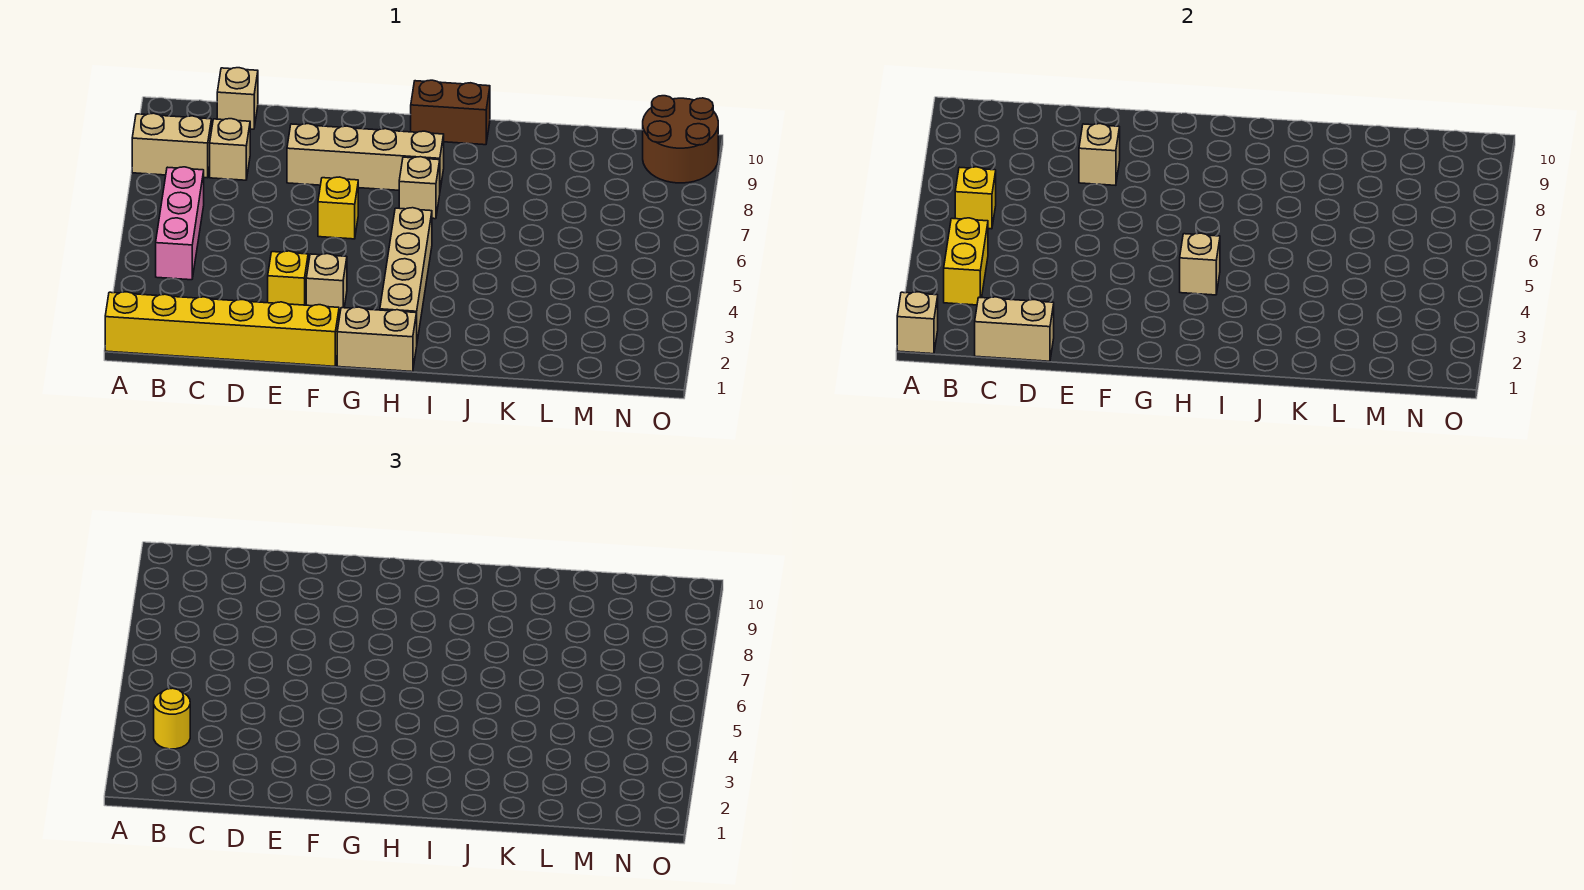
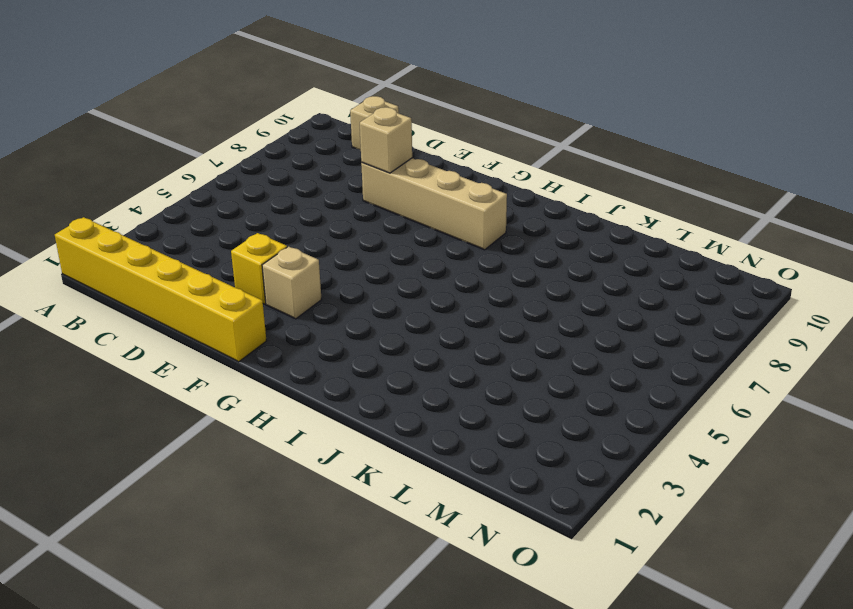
none -> tan brick A8:B8 level 1
none -> pink brick B4:B6 level 1
none -> tan brick C8 level 1

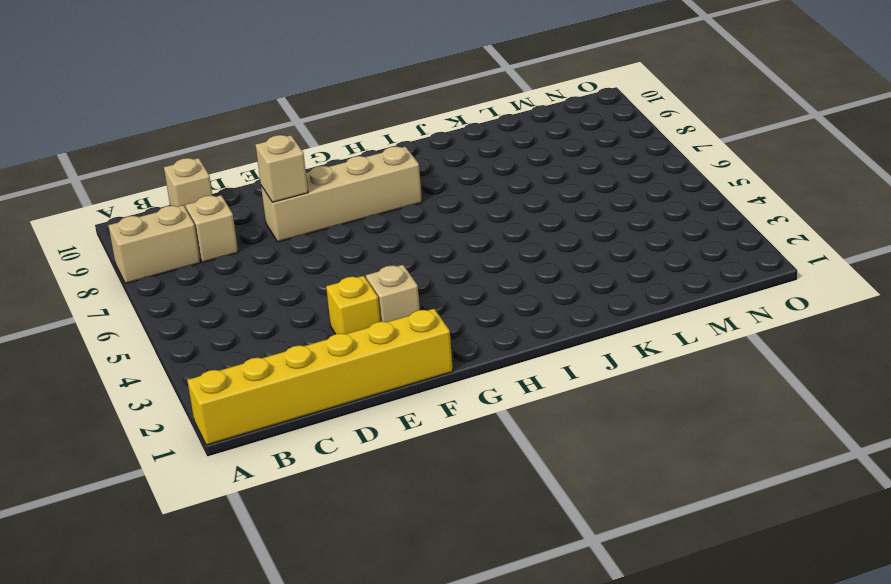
none -> pink brick B4:B6 level 1
none -> yellow brick F6 level 1
none -> tan brick G1:H1 level 1

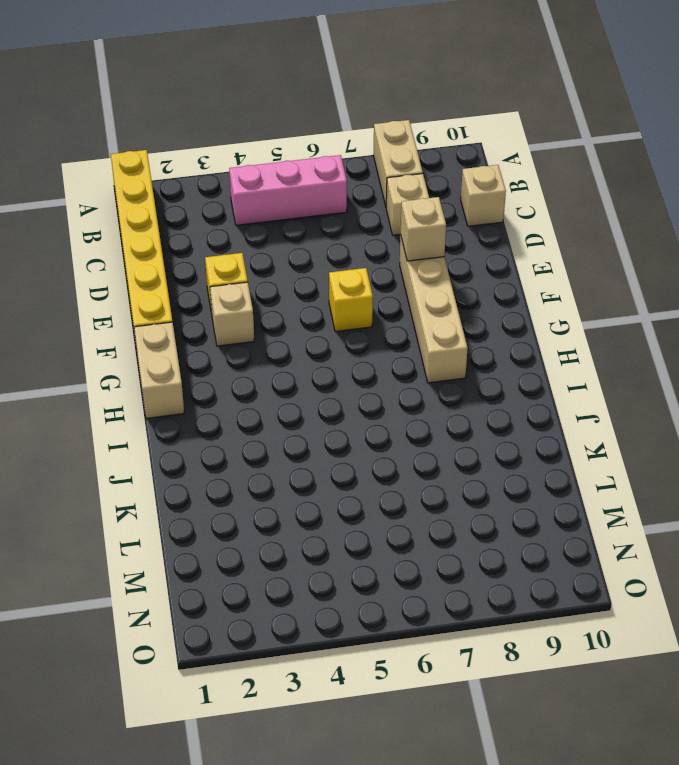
none -> tan brick H2:H5 level 1
none -> tan brick H7 level 1
none -> brown brick H10:I10 level 1

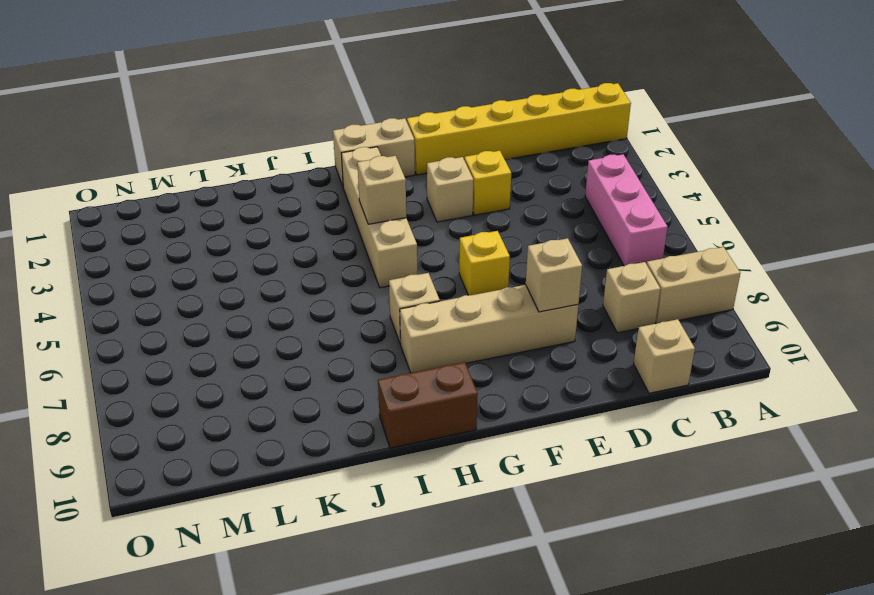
none -> brown round brick N9:O10 level 1
none -> tan brick A1 level 2
none -> yellow brick B3:B4 level 2

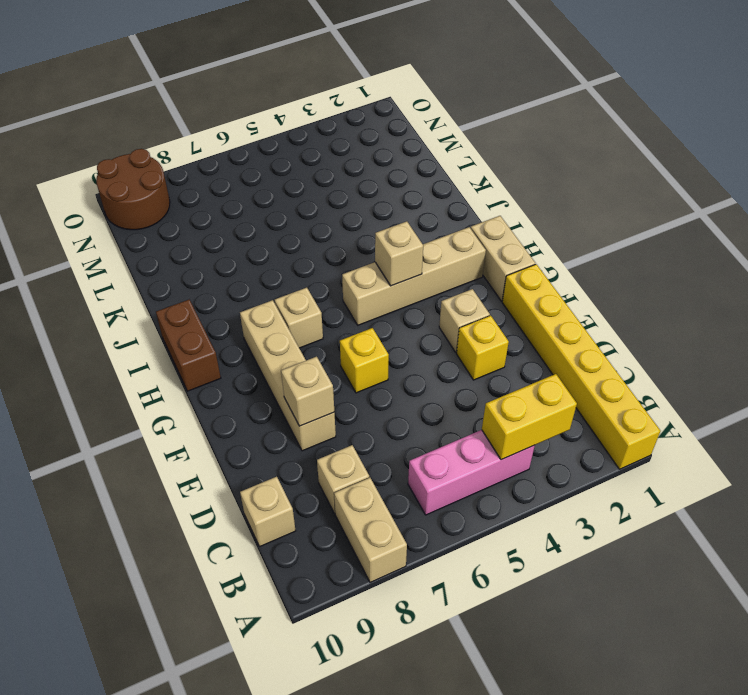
none -> tan brick A1 level 2
none -> yellow brick B6 level 2
none -> tan brick C1:D1 level 2

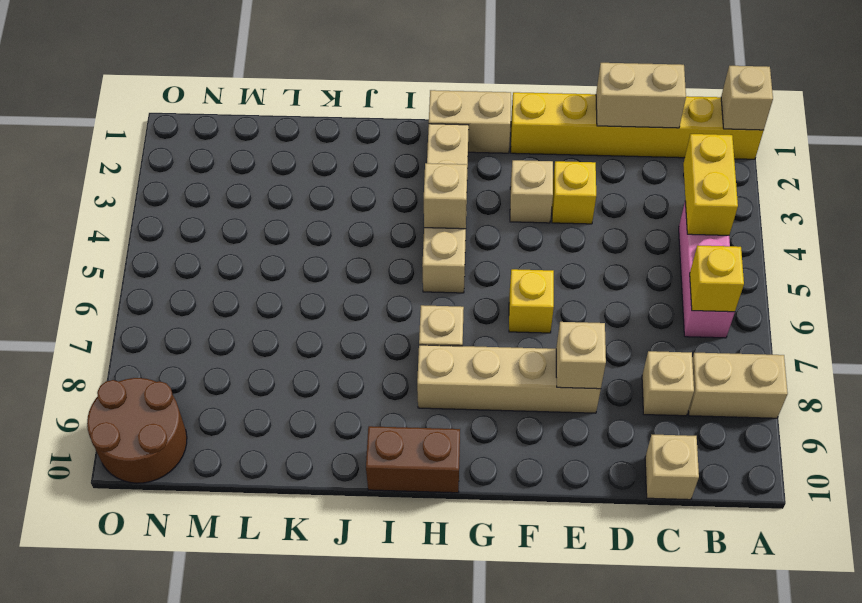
none -> yellow round brick B3 level 3

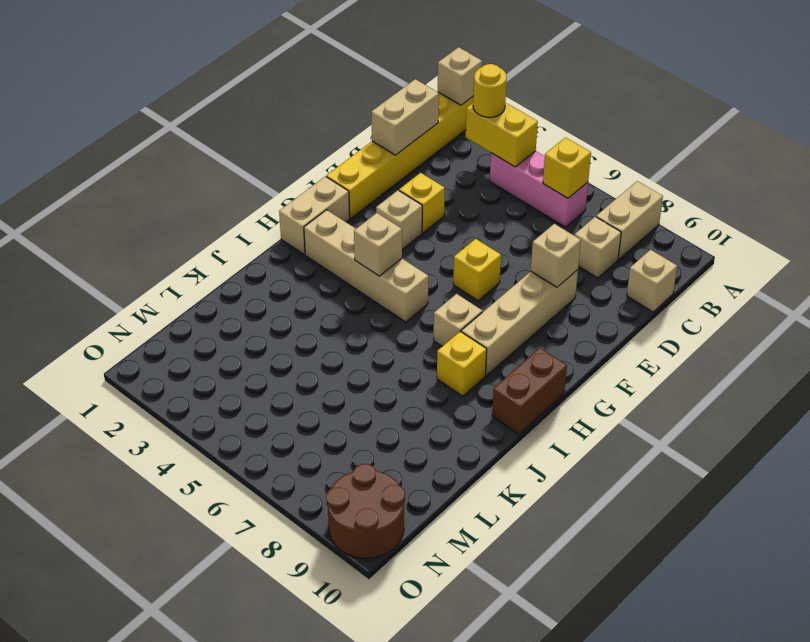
yellow brick I8 level 1 -> none

